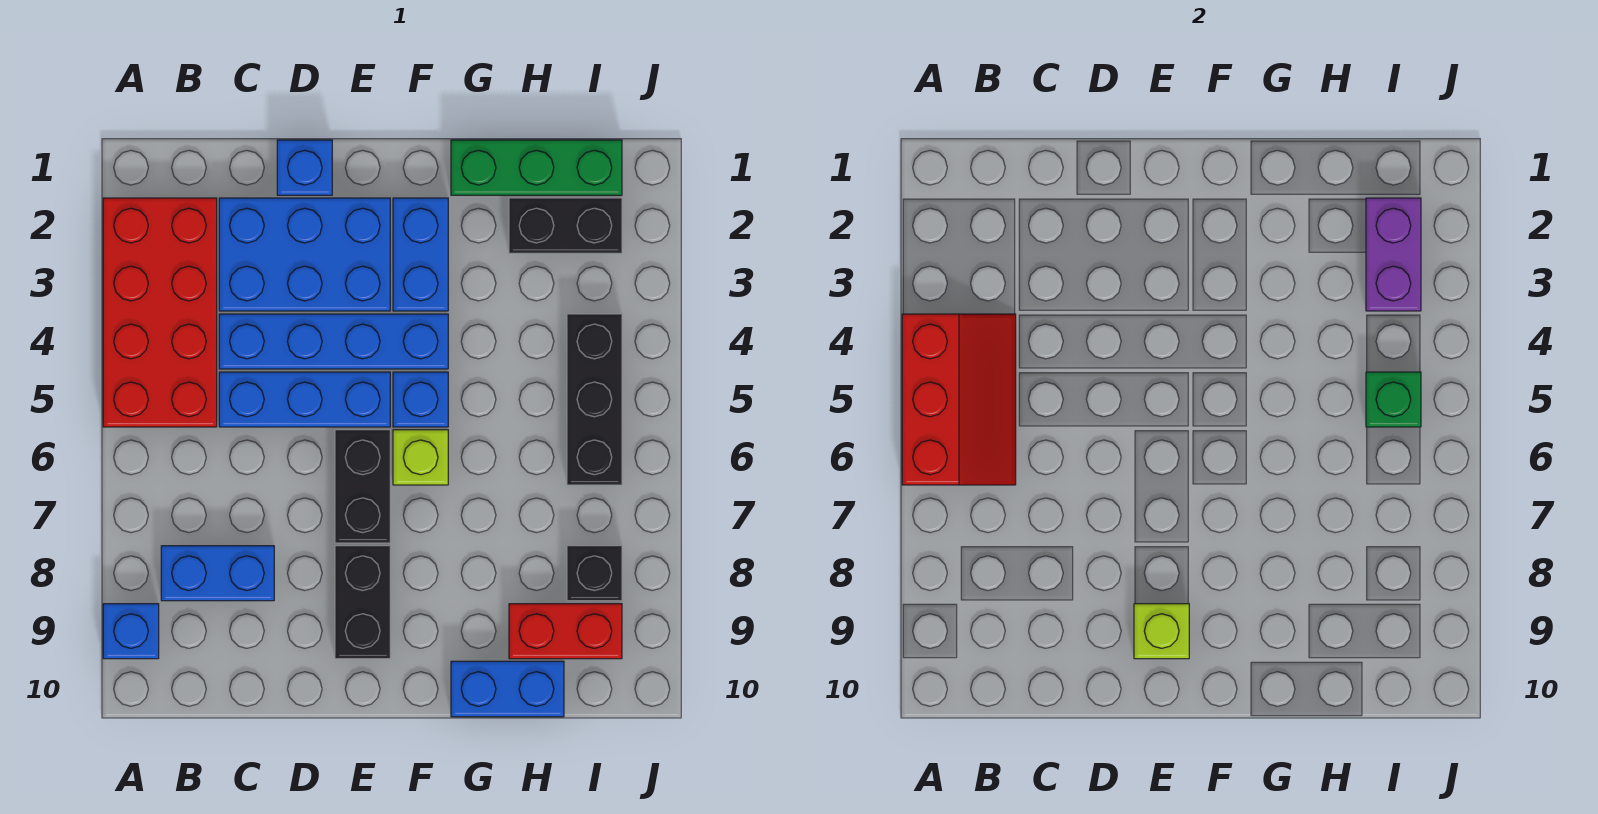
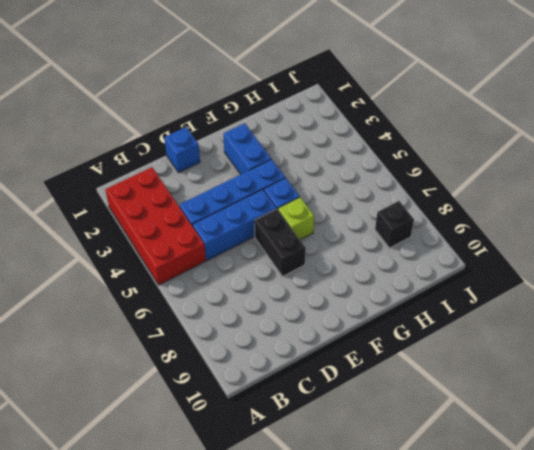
none -> blue brick A9 level 1
none -> blue brick B8:C8 level 1
none -> blue brick C2:E3 level 1

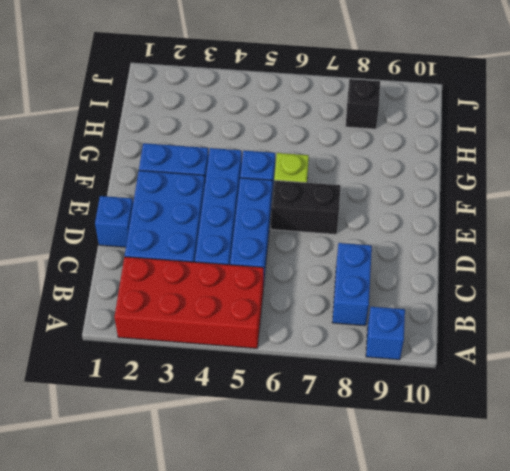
none -> black brick E8:E9 level 1
none -> green brick G1:I1 level 1
none -> blue brick G10:H10 level 1

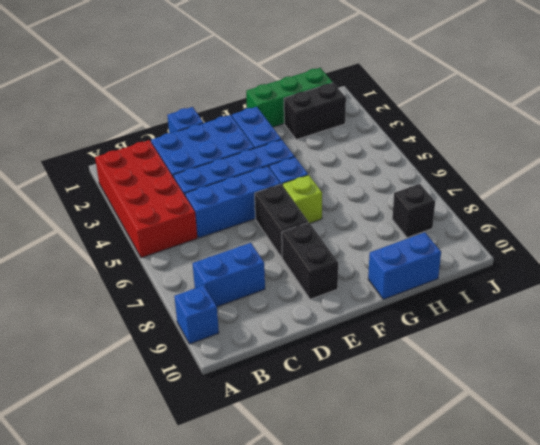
none -> red brick H9:I9 level 1
none -> black brick I4:I6 level 1
none -> red slope A4:B6 level 2 top A

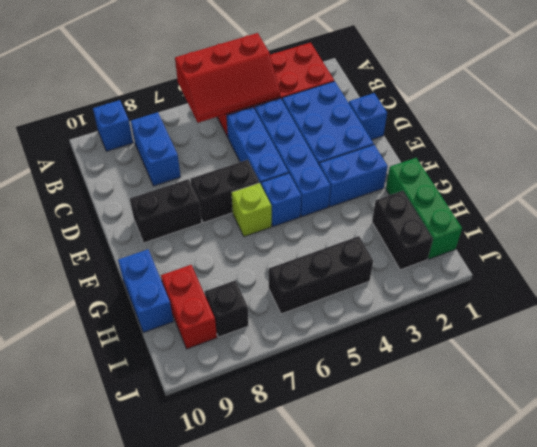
none -> lime brick E9 level 2
none -> purple brick I2:I3 level 2
none -> green brick I5 level 2

